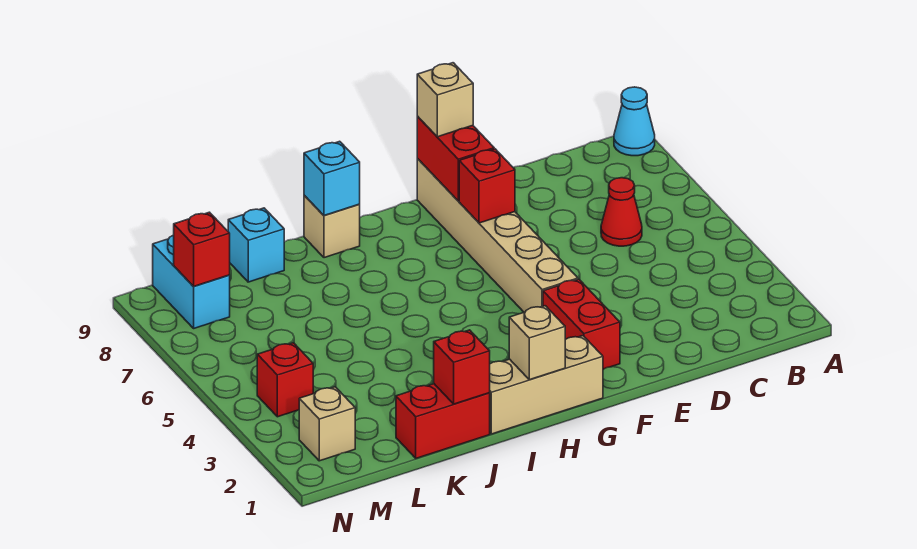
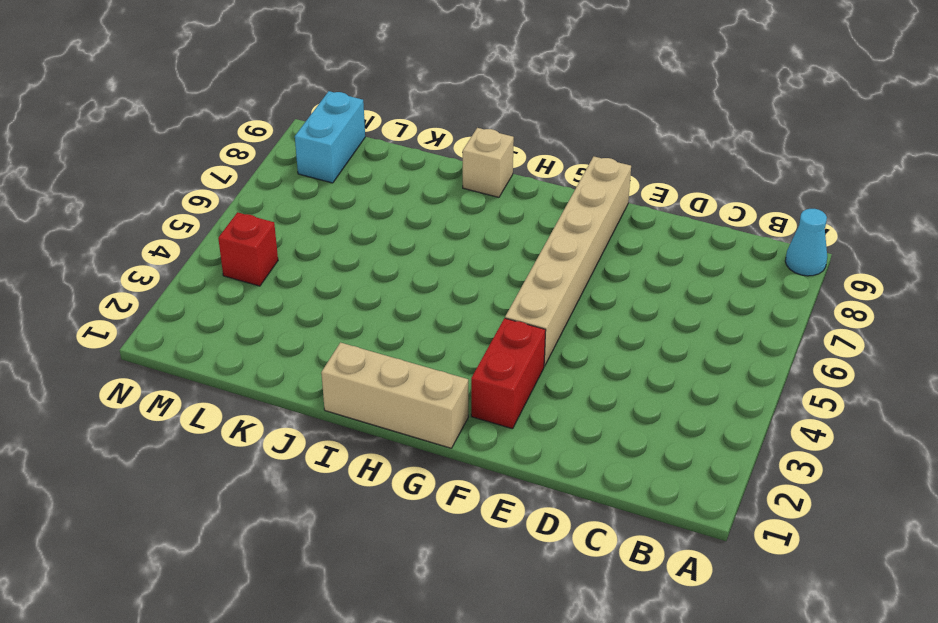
none -> red cone C6 level 1
none -> red brick J1:K1 level 1
none -> cyan brick K9 level 1

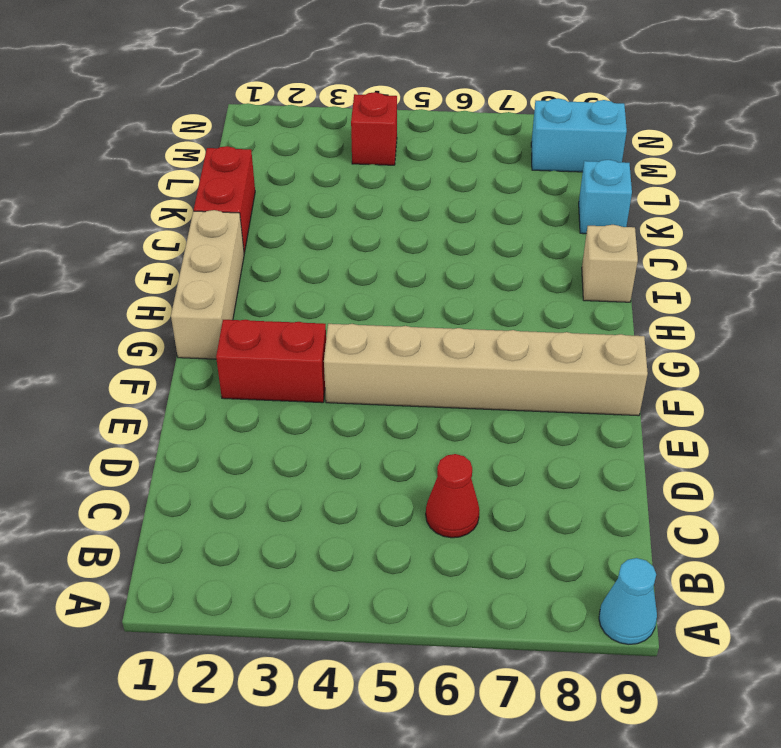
none -> tan brick M2 level 1
none -> red brick F7 level 2
none -> red brick F8:F9 level 2

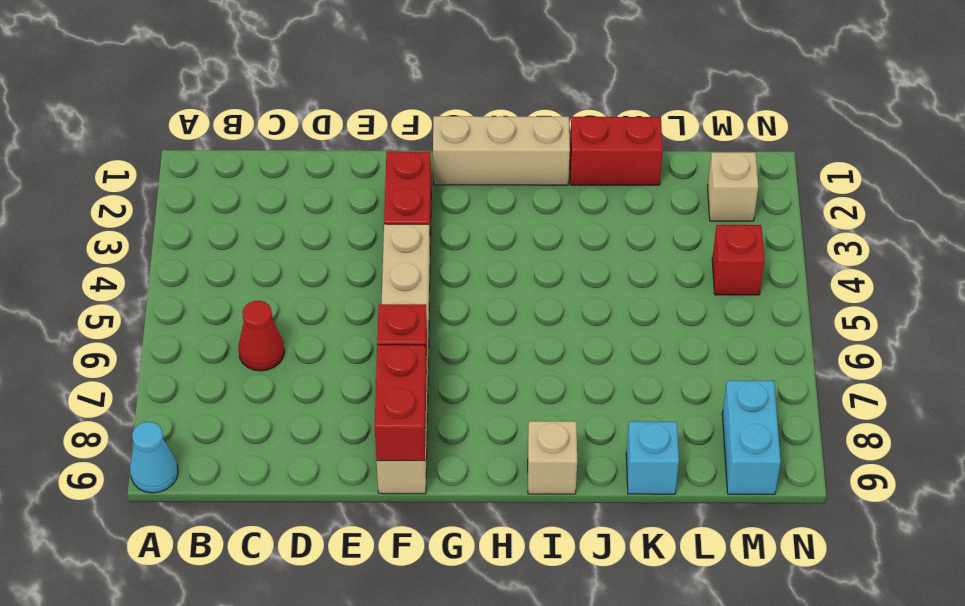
none -> tan brick H1 level 2
none -> cyan brick I9 level 2
none -> red brick J1 level 2

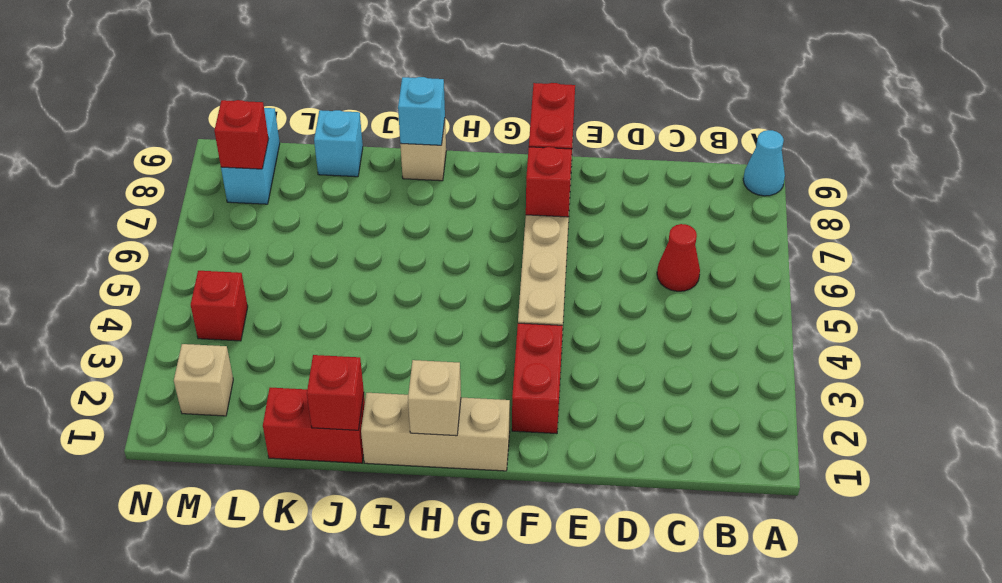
none -> tan brick F9 level 3

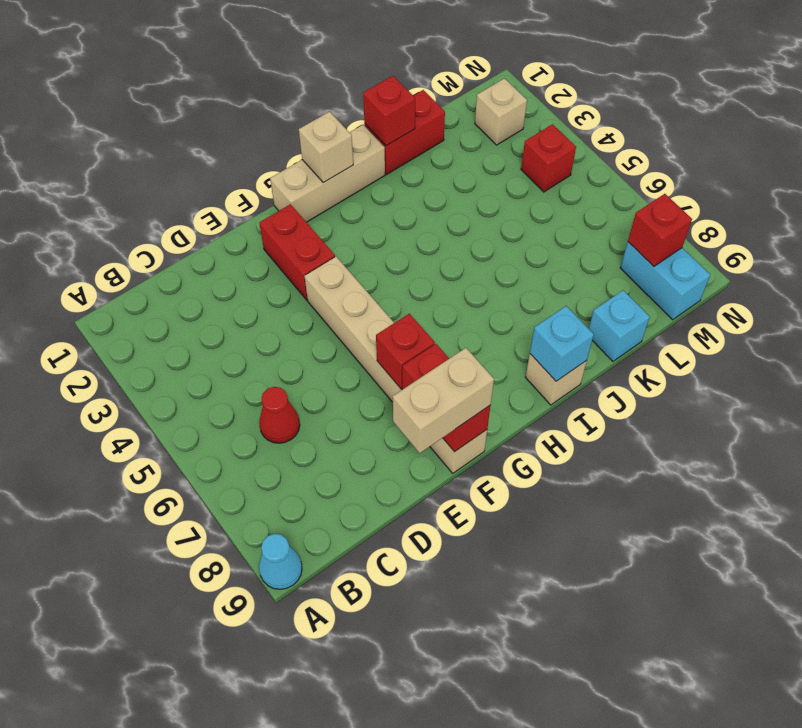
tan brick E9:F9 level 3 -> tan brick F9 level 3

